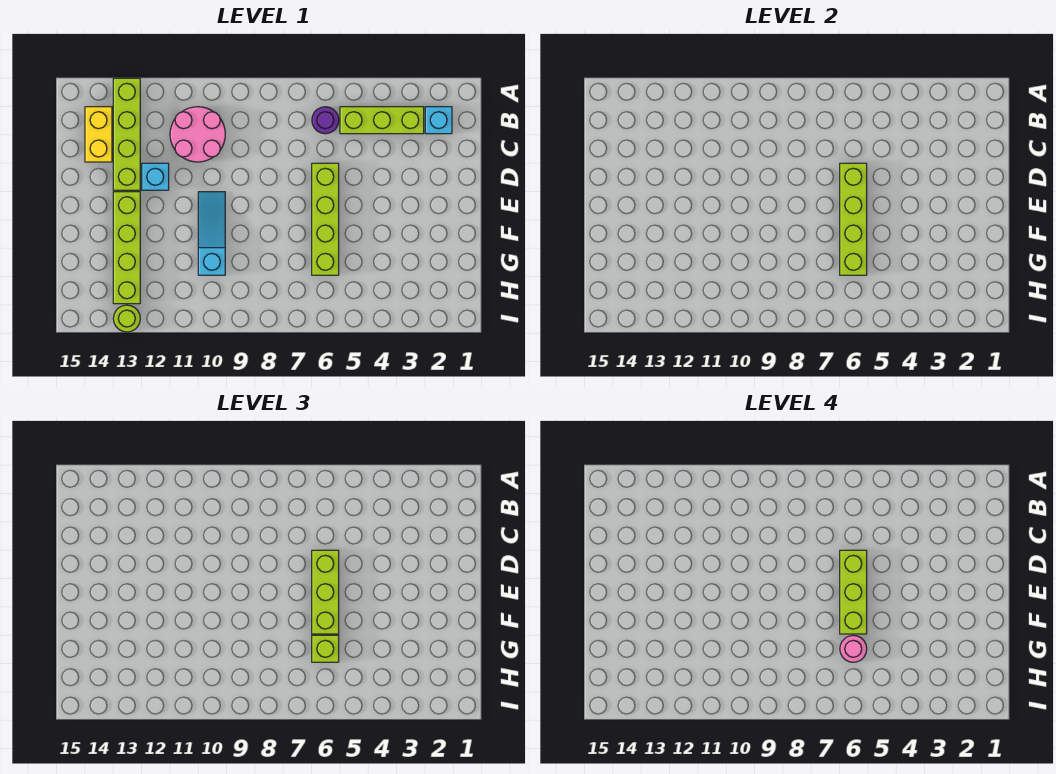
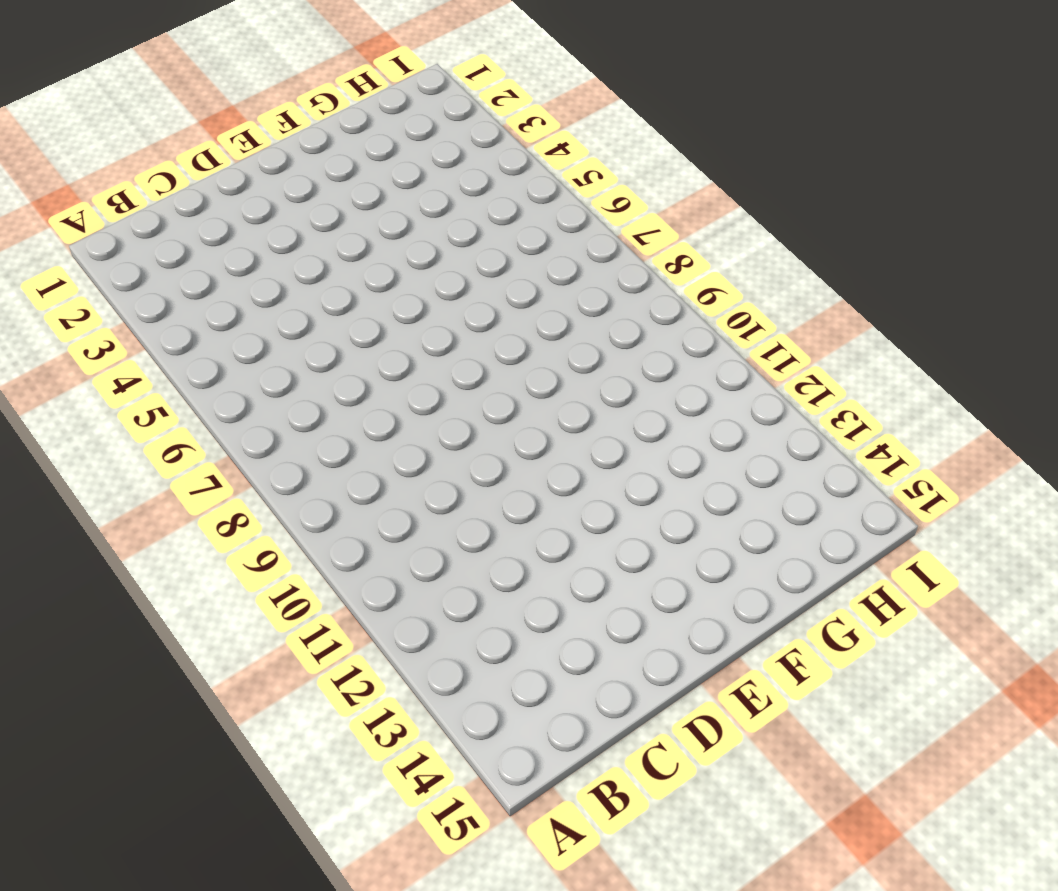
none -> lime brick A13:D13 level 1
none -> cyan brick B2 level 1
none -> lime brick B3:B5 level 1

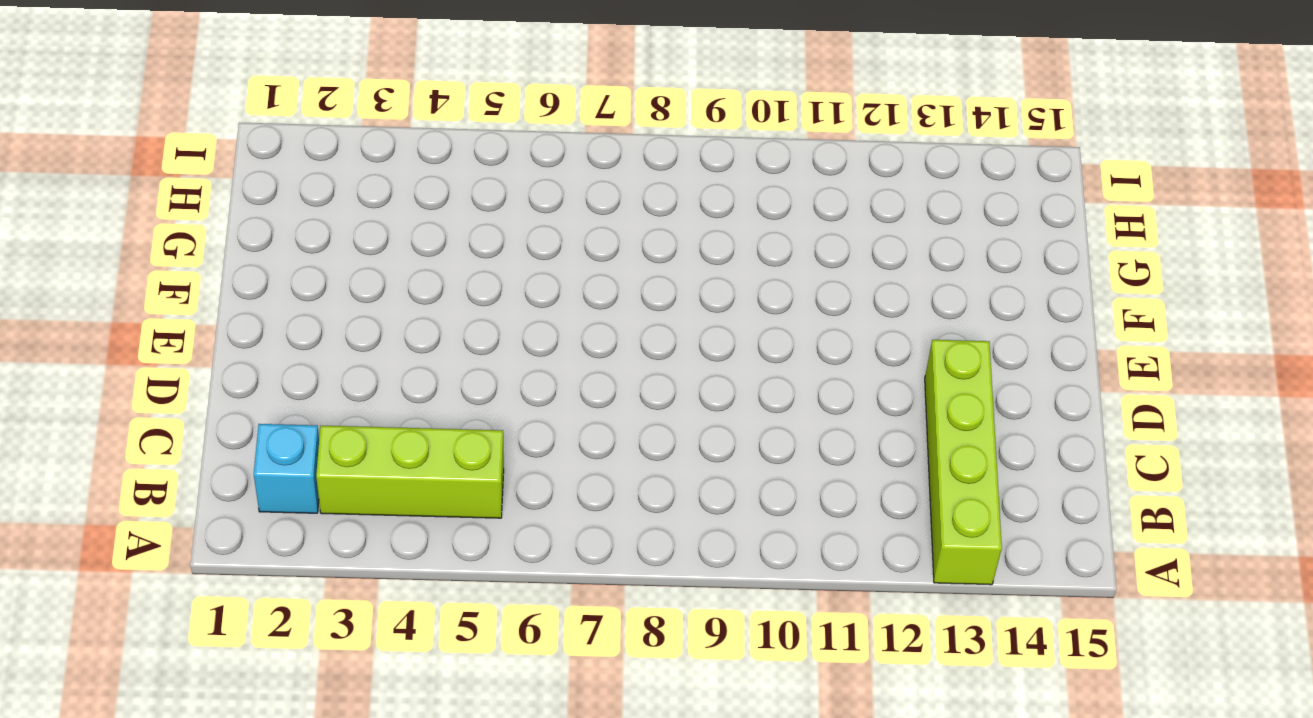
none -> purple round brick B6 level 1
none -> pink round brick B10:C11 level 1
none -> yellow brick B14:C14 level 1

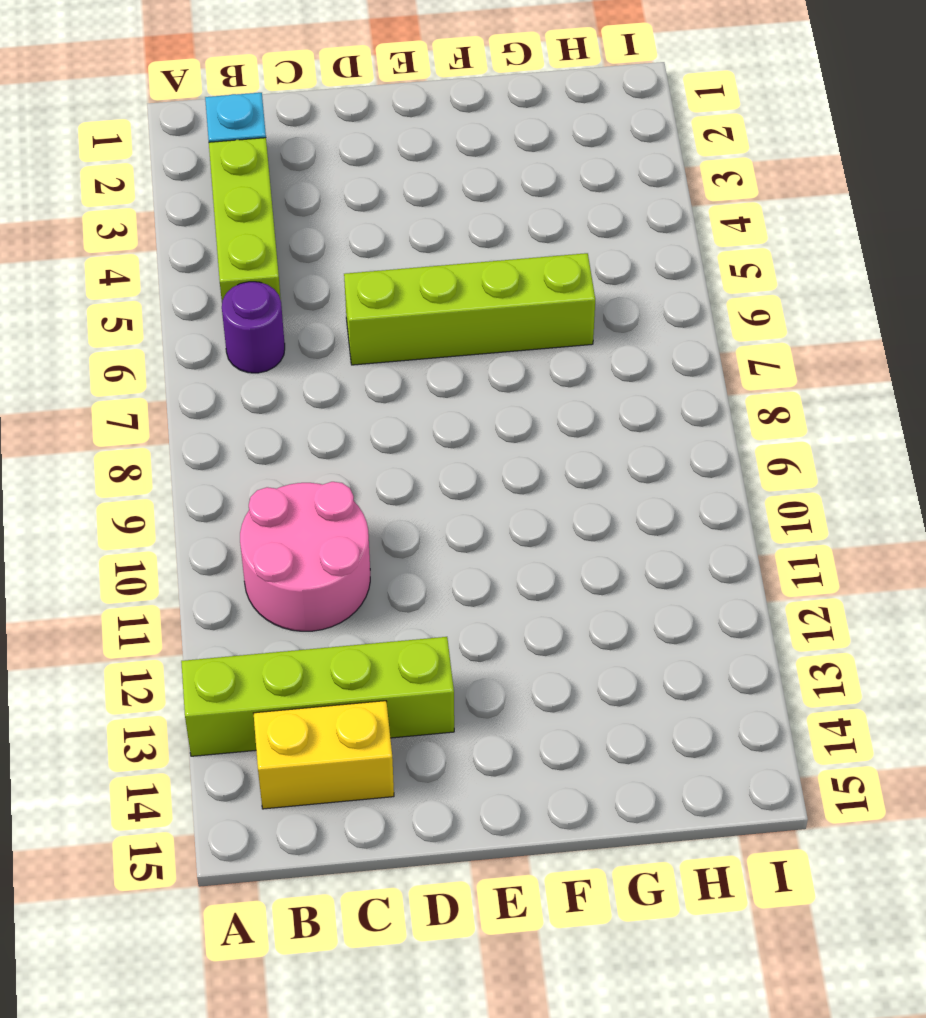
none -> cyan brick D12 level 1
none -> cyan slope E10:G10 level 1 top G
none -> lime brick E13:H13 level 1

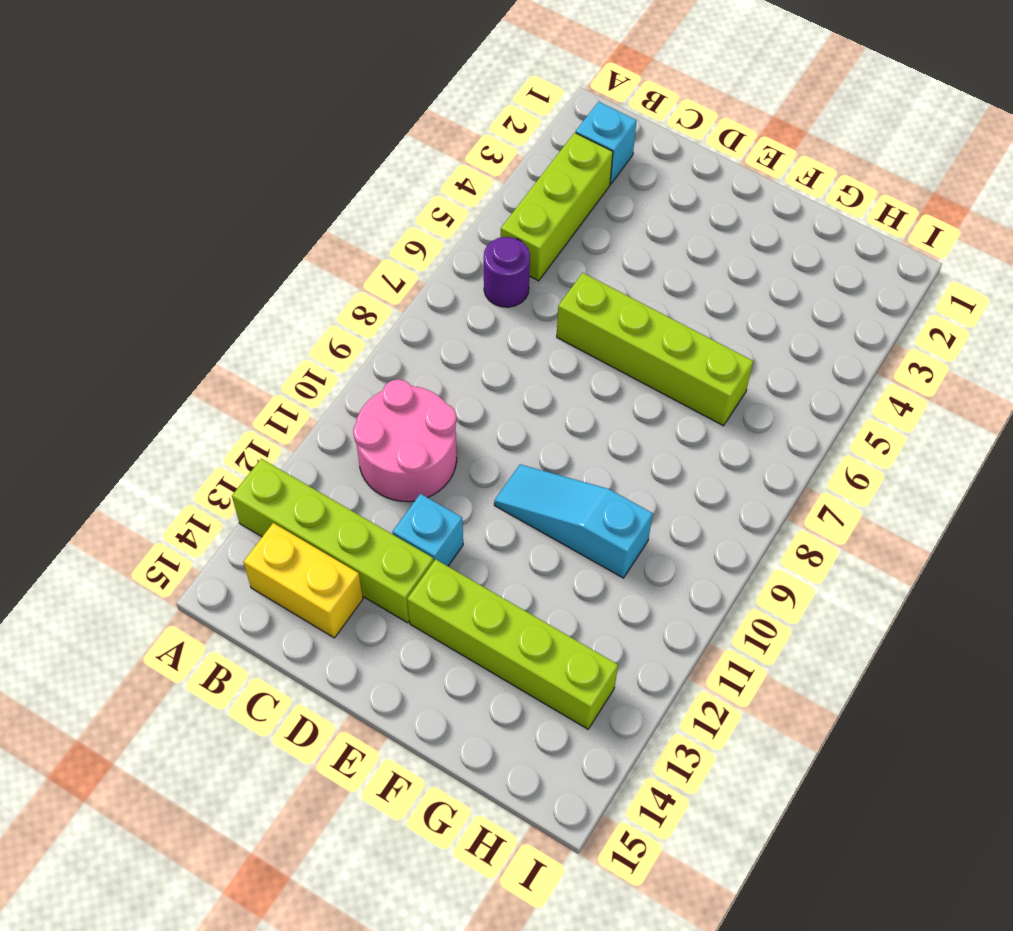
none -> lime round brick I13 level 1
none -> lime brick D6:G6 level 2
none -> lime brick D6:F6 level 3

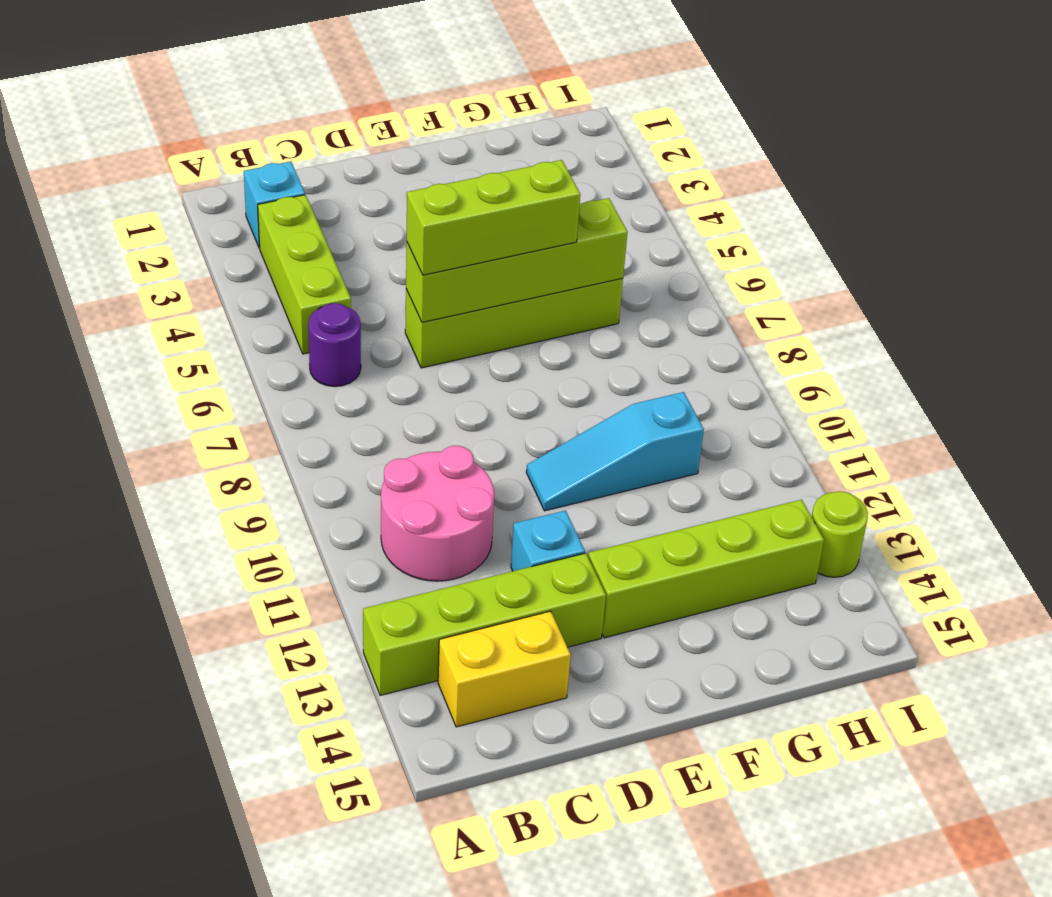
none -> lime brick G6 level 3
none -> lime brick D6:F6 level 4
none -> pink round brick G6 level 4

